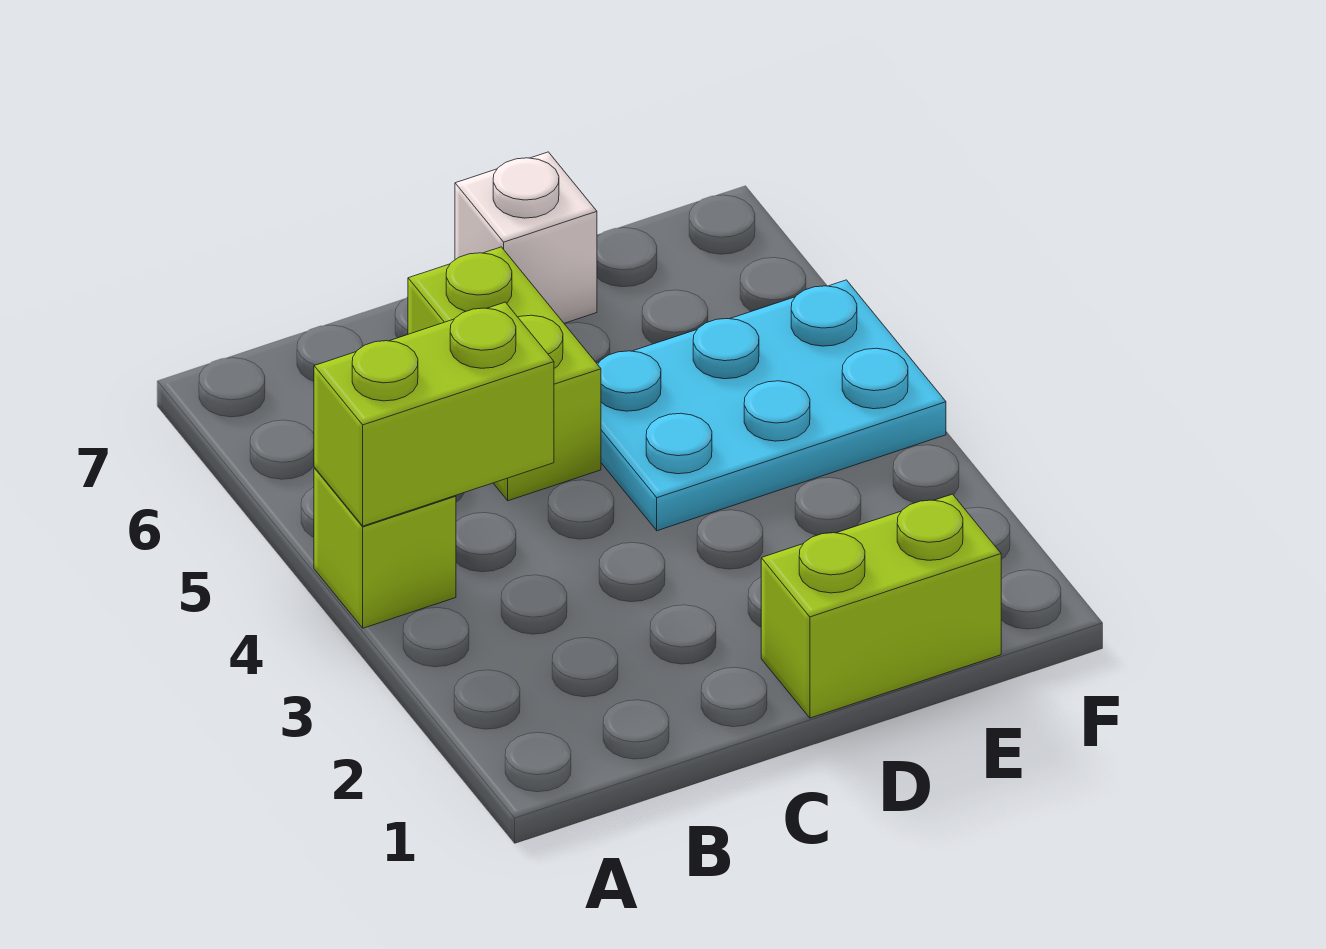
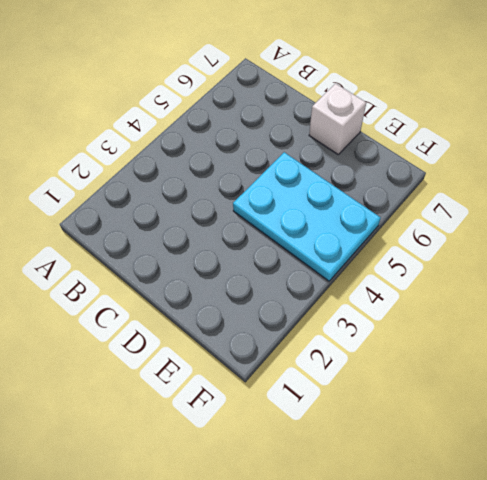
none -> lime brick A4 level 1
none -> lime brick C5:C6 level 1

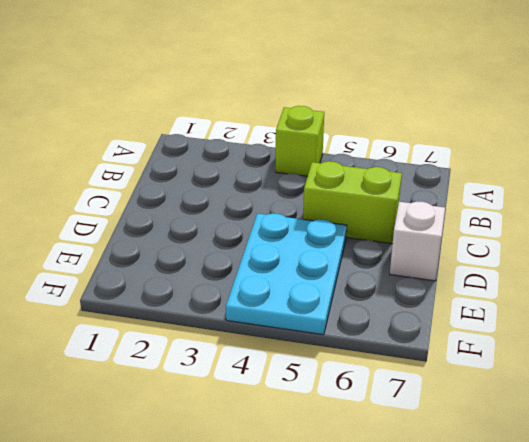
none -> lime brick D1:E1 level 1
none -> lime brick A4:B4 level 2

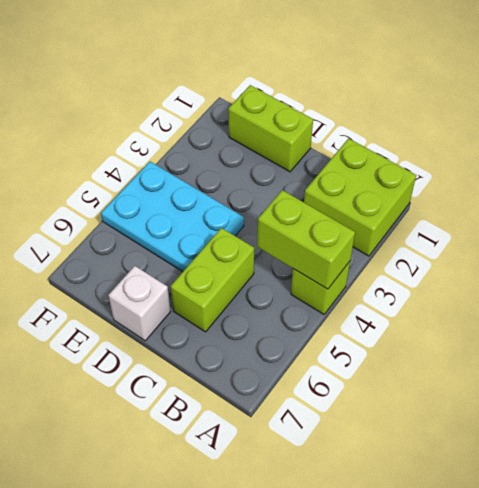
lime brick A1:B2 level 1 -> none

